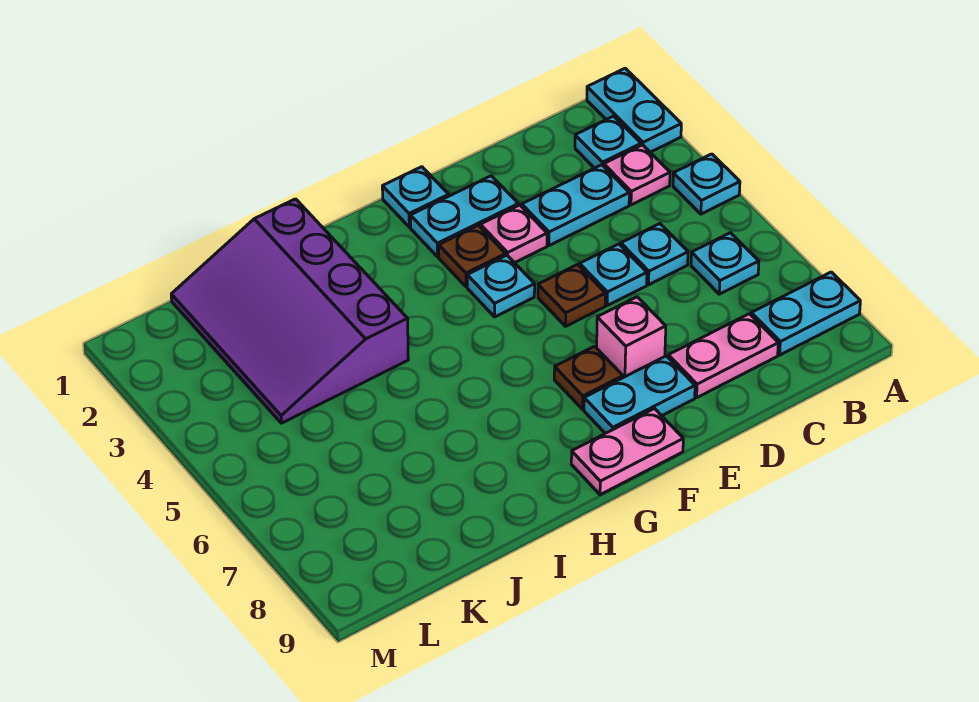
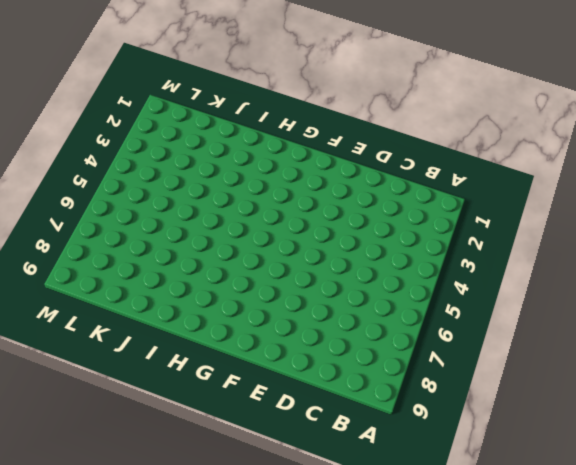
none -> cyan plate A1:A2 level 1
none -> cyan plate A4 level 1
none -> cyan plate A8:B8 level 1

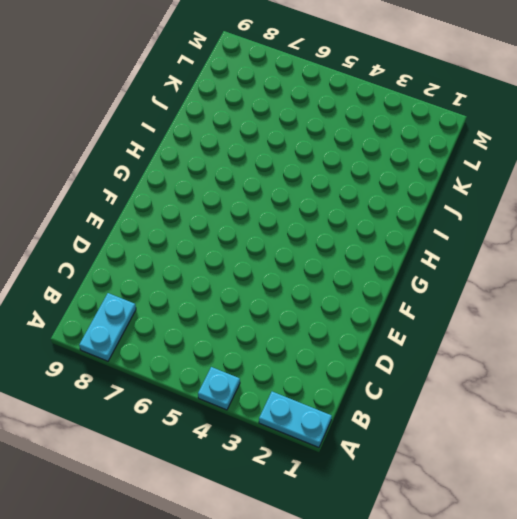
none -> cyan plate B2 level 1
none -> pink plate B3 level 1
none -> cyan plate B6 level 1

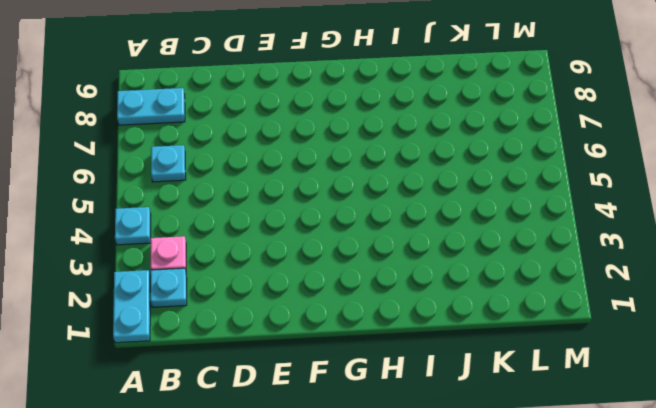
none -> cyan plate C3:D3 level 1
none -> cyan plate C5 level 1
none -> pink plate C8:D8 level 1

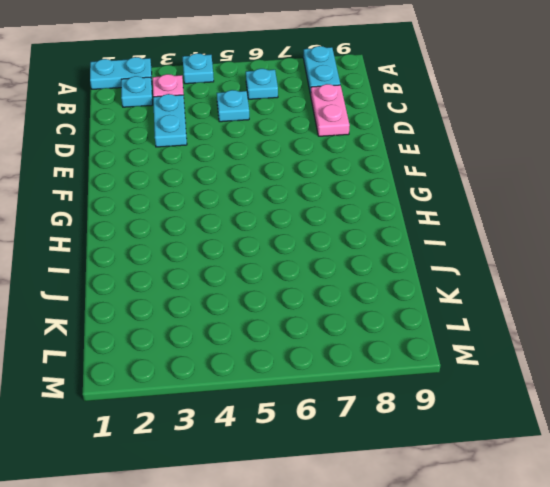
none -> cyan plate D5 level 1
none -> cyan plate E2:F2 level 1
none -> pink plate E3 level 1

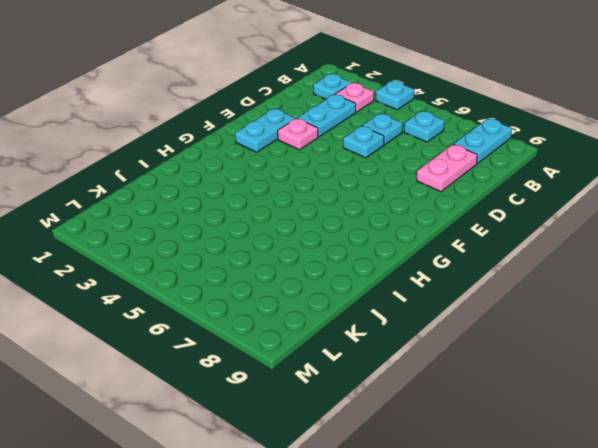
none -> cyan plate A1:A2 level 1
none -> brown plate E5 level 1
none -> pink brick E7 level 1

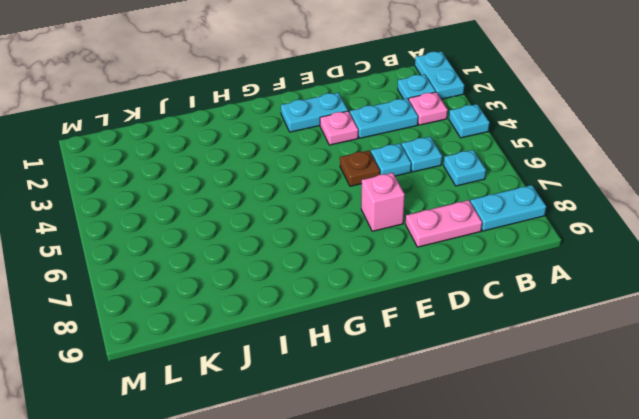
none -> cyan plate E8:F8 level 1
none -> cyan plate F1 level 1
none -> brown plate F3 level 1

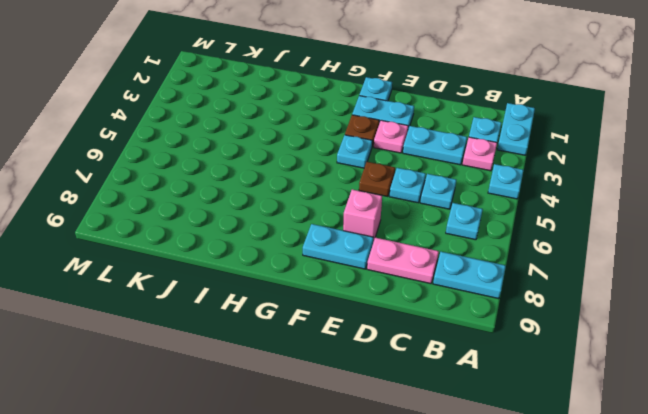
none -> brown plate F7 level 1
none -> pink plate F9:G9 level 1
none -> purple slope I1:K4 level 1 top I

